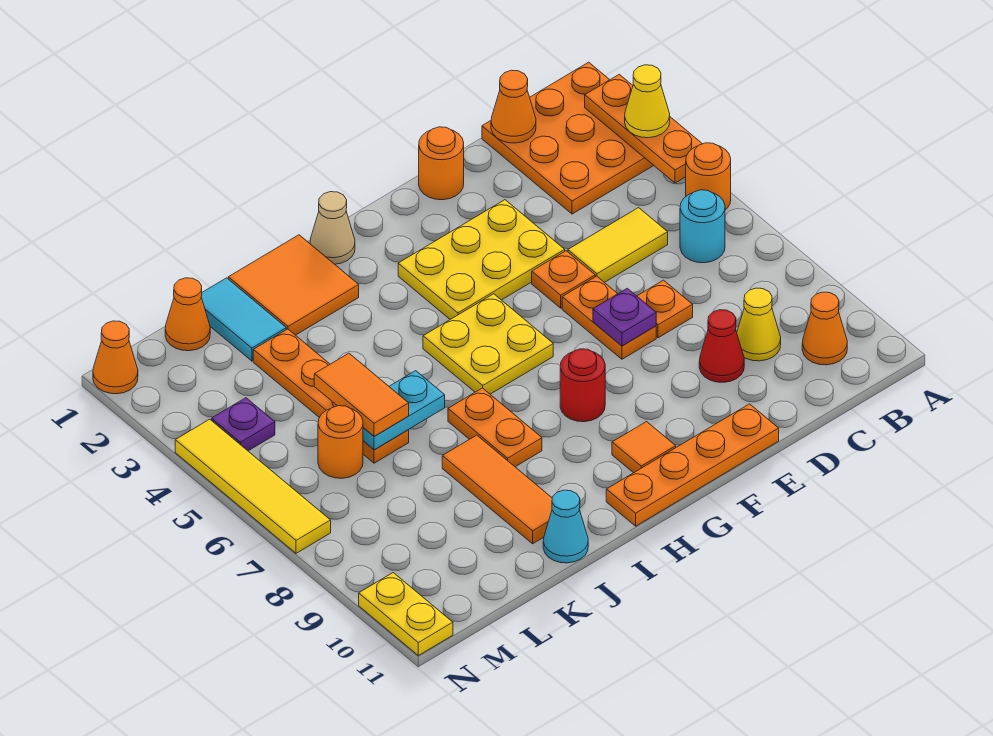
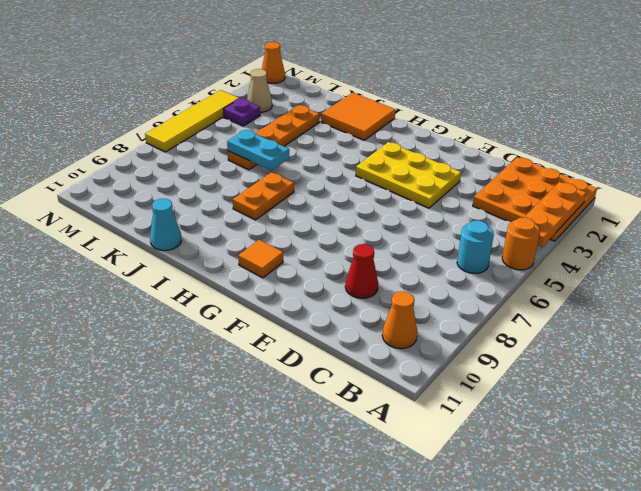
tan cone M3 level 1 -> tan cone H1 level 1
none -> yellow tile C5:D5 level 1
none -> yellow cone C9 level 1
none -> orange plate D7 level 1
none -> orange round brick E1 level 1

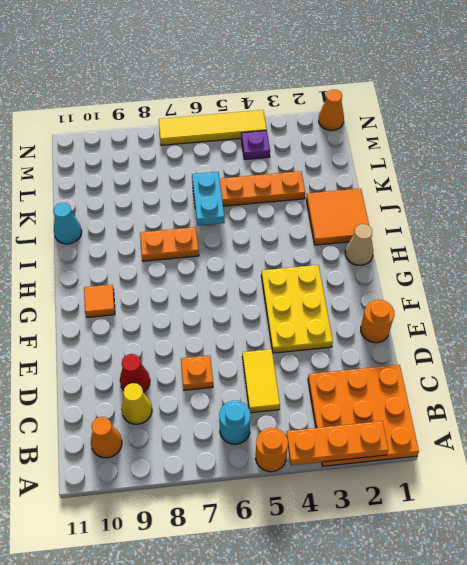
none -> orange plate E5 level 1
none -> orange plate E6:E7 level 1
none -> orange plate E11:H11 level 1
none -> yellow plate G5:H6 level 1

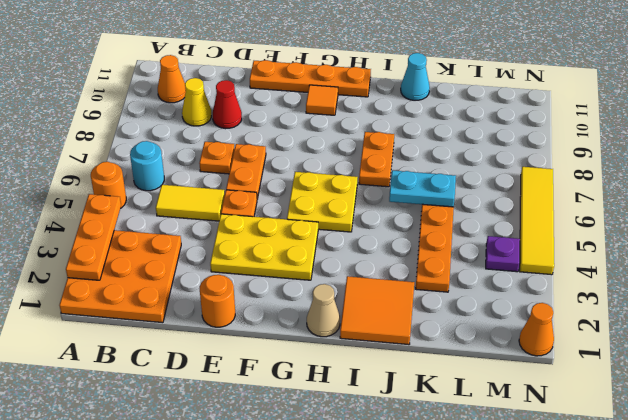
none -> red round brick G8 level 1
none -> orange tile J8:J10 level 1
none -> cyan tile K1:K2 level 1
none -> orange cone L1 level 1

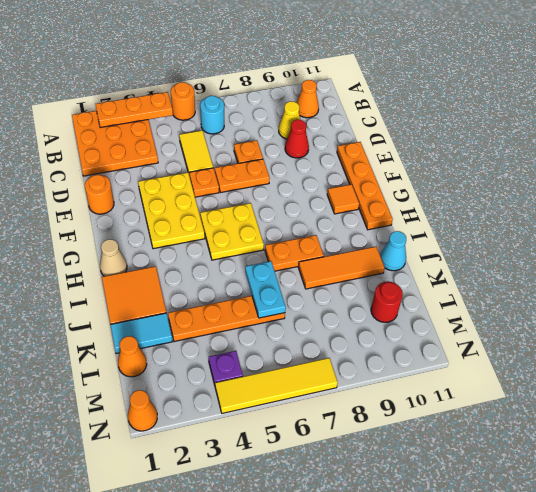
red round brick L10 level 1 -> red round brick G8 level 1
none -> orange round brick L6 level 1
none -> yellow plate N10:N11 level 1
none -> orange cone C1 level 2
none -> purple plate E7 level 2

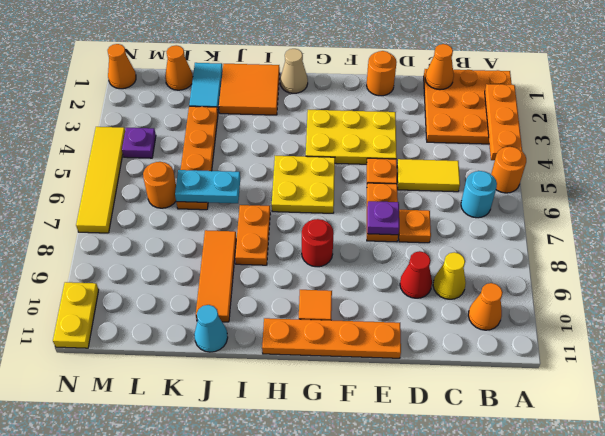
none -> yellow cone A3 level 3
none -> orange tile K5:K6 level 3

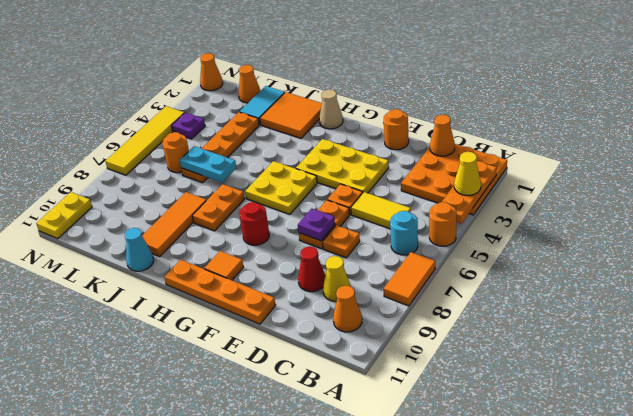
orange tile A7:A8 level 1 -> orange tile K5:K6 level 3

